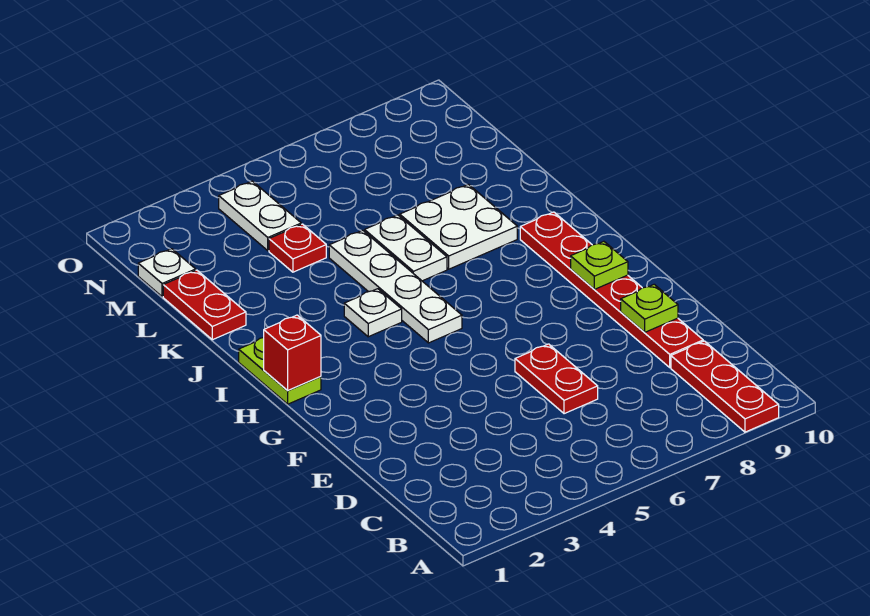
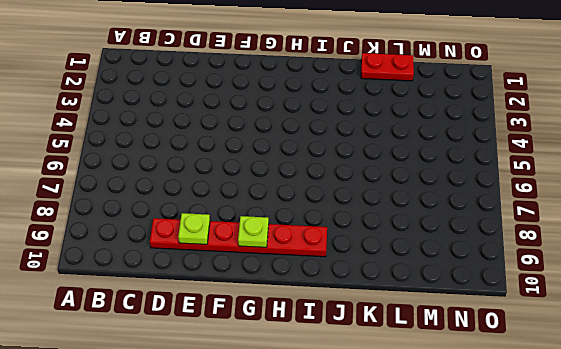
none -> red plate A9:C9 level 1
none -> red plate D6:E6 level 1
none -> lime plate H1:I1 level 1

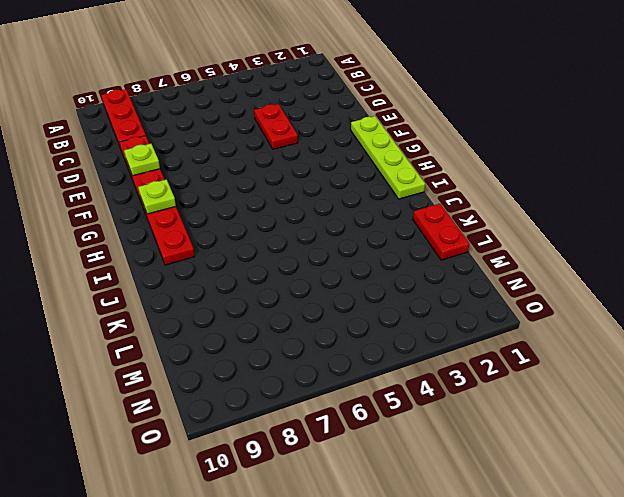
red plate D4:E4 level 1 -> red plate D6:E6 level 1
lime plate F1:I1 level 1 -> lime plate H1:I1 level 1
none -> white plate H5:K5 level 1
none -> white plate I4 level 1
none -> white plate J6:K6 level 1

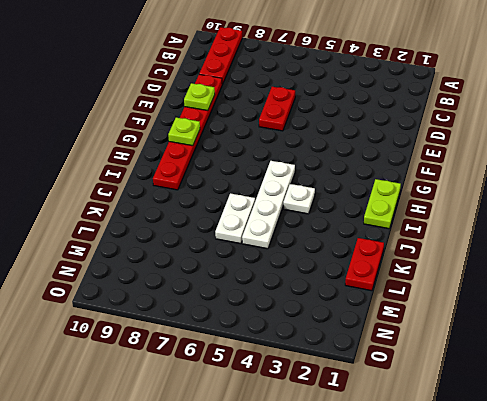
none -> white plate J7:K8 level 1
none -> red plate L4 level 1
none -> white plate M1 level 1

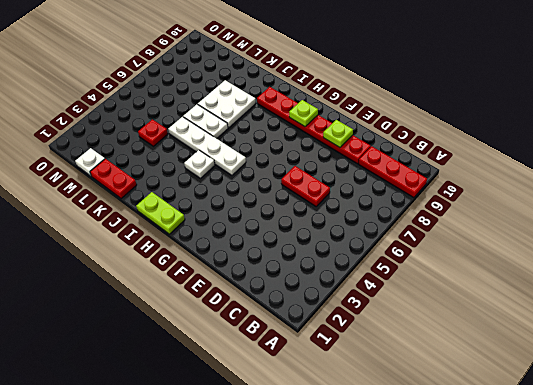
none -> white plate M4:N4 level 1
none -> red brick H1 level 2

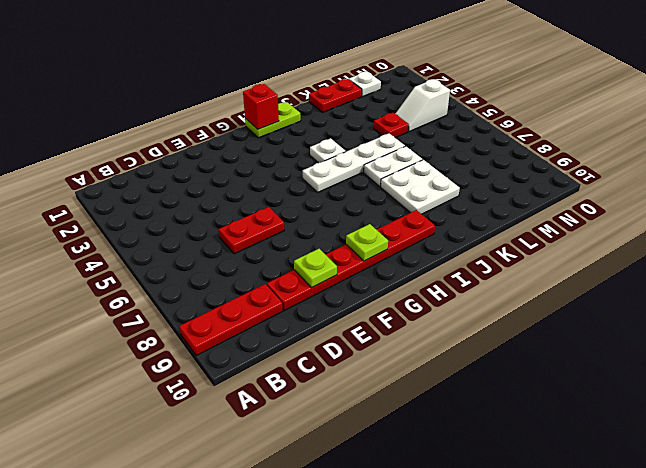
white slope M4:N4 level 1 top N -> white plate M4:N4 level 1

